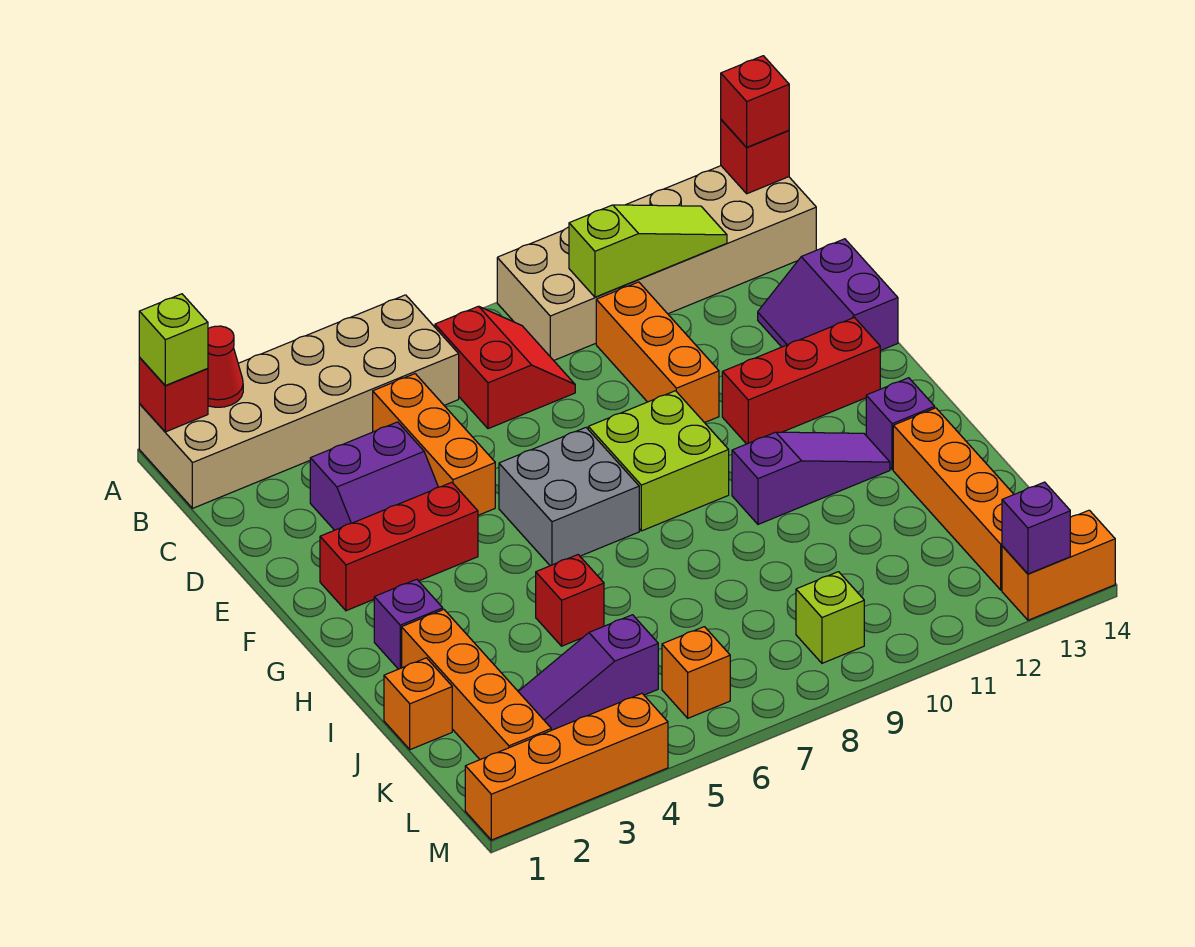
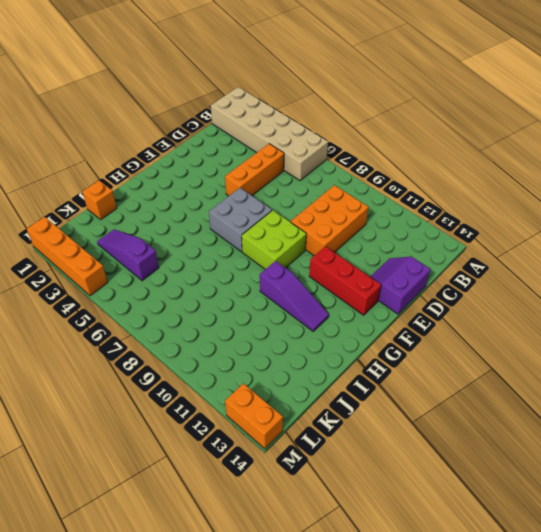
orange brick C9:E10 level 1 -> orange brick C10:E10 level 1
none -> tan brick A9:B14 level 1
none -> red slope B7:C8 level 1 top 7
none -> purple slope D3:E4 level 1 top D
none -> red brick F2:F4 level 1

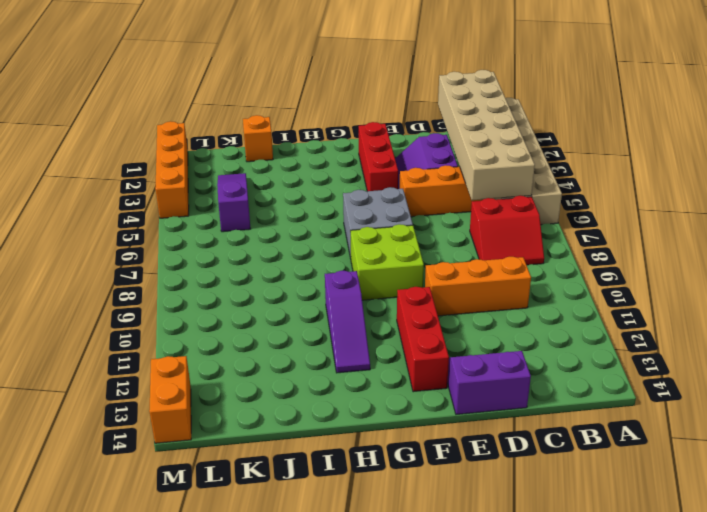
tan brick B1:C6 level 2 -> tan brick A9:B14 level 1
none -> purple brick H2 level 1
none -> purple brick H13 level 1
none -> orange brick I2:L2 level 1
none -> red brick I5 level 1

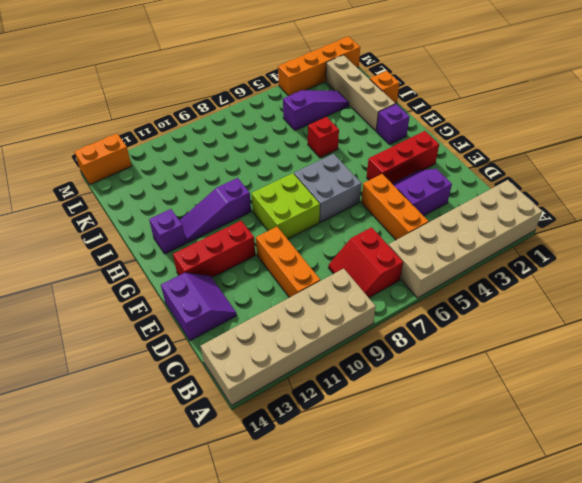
tan brick I2:L2 level 1 -> orange brick I2:L2 level 1
none -> orange brick I13:L13 level 1
none -> orange brick L6 level 1
none -> lime brick L9 level 1
none -> red brick A1 level 2

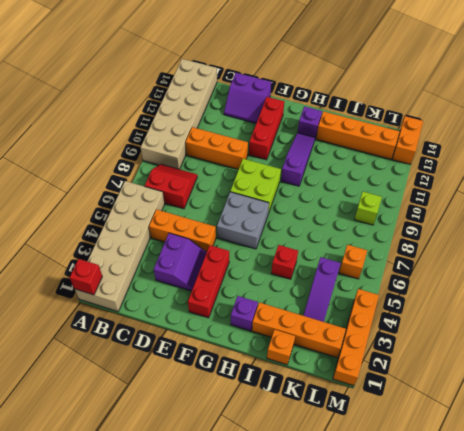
none -> red cone A2 level 2
none -> red brick A14 level 2
none -> lime slope B10:B12 level 2 top 10
none -> purple brick M13 level 2

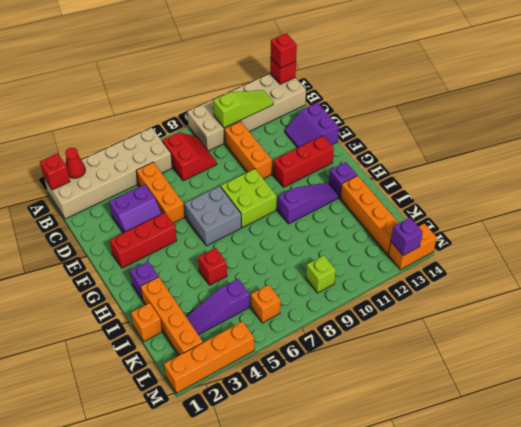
none -> lime brick A1 level 3

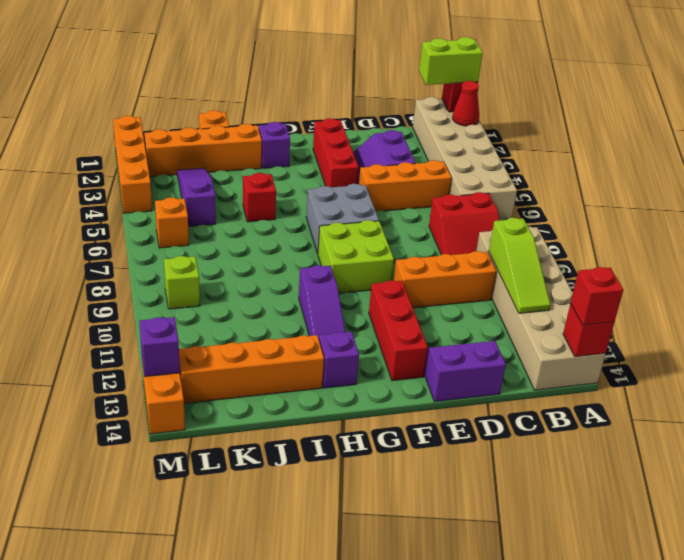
lime brick A1:B1 level 3 -> lime brick A1 level 3

